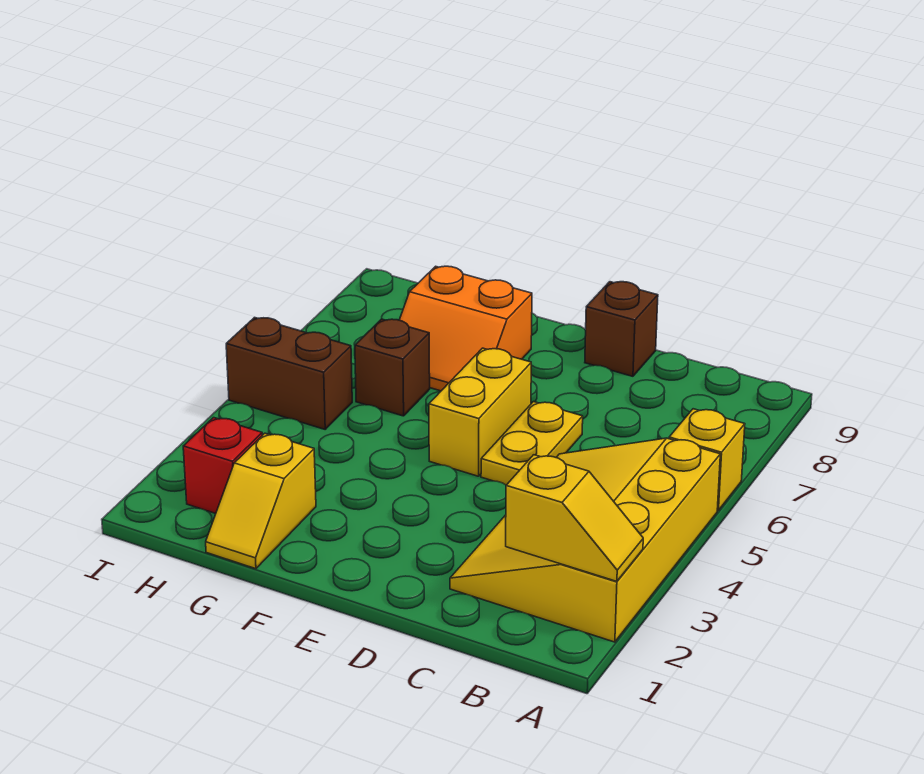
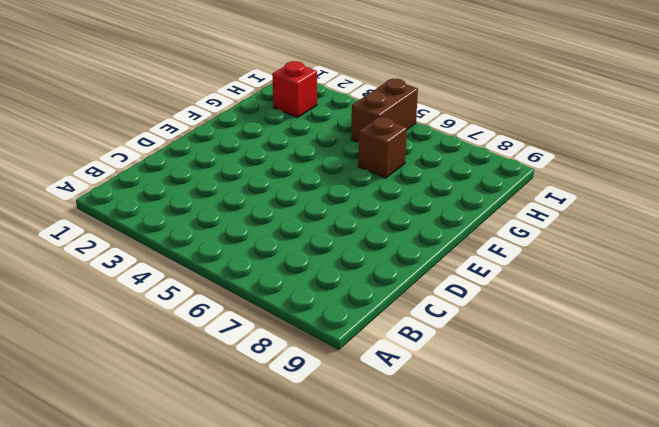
none -> yellow slope A2:C5 level 1 top A
none -> yellow brick A6 level 1

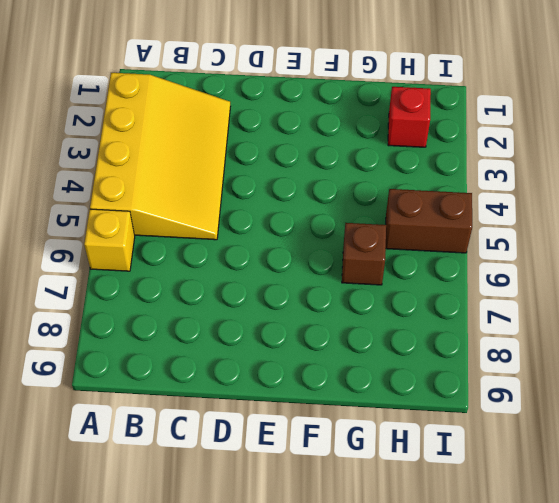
none -> yellow plate D5:D6 level 1
none -> brown brick D9 level 1

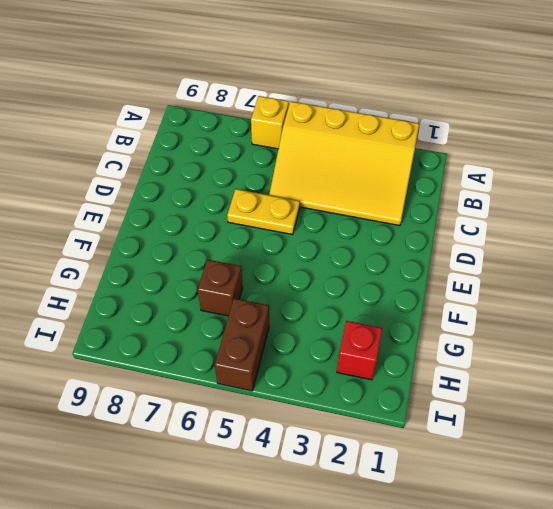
none -> brown brick D9 level 1
none -> yellow brick E5:E6 level 1

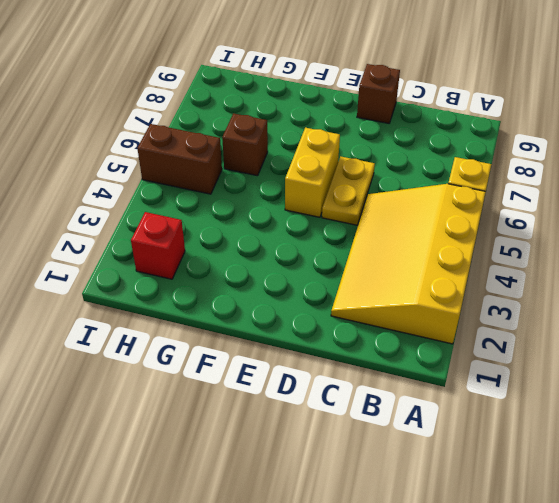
none -> orange slope F7:G8 level 1 top 8
none -> yellow slope G1:G2 level 1 top 2

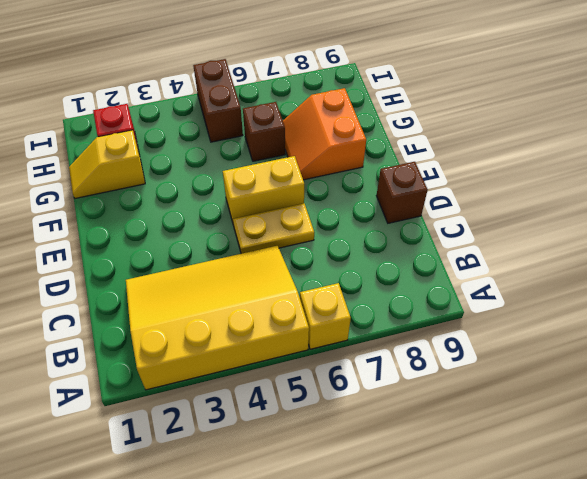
none -> yellow slope A2:B2 level 2 top B

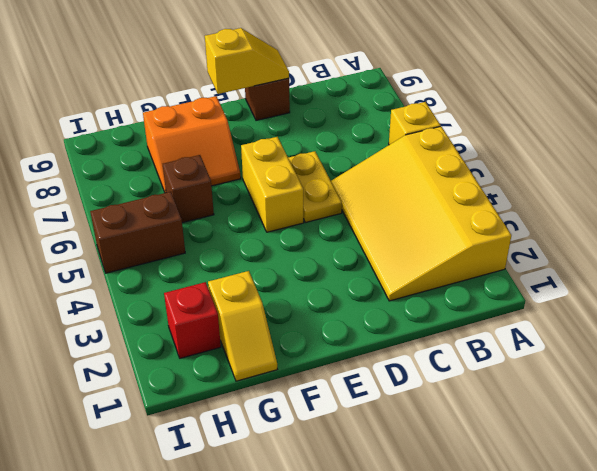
yellow slope D9:E9 level 2 top E -> yellow slope A2:B2 level 2 top B

